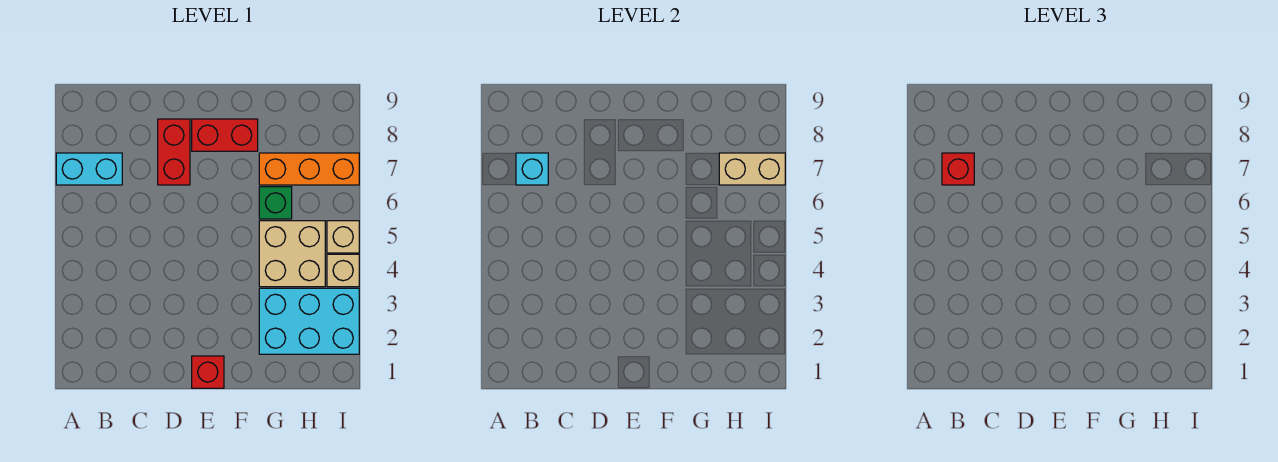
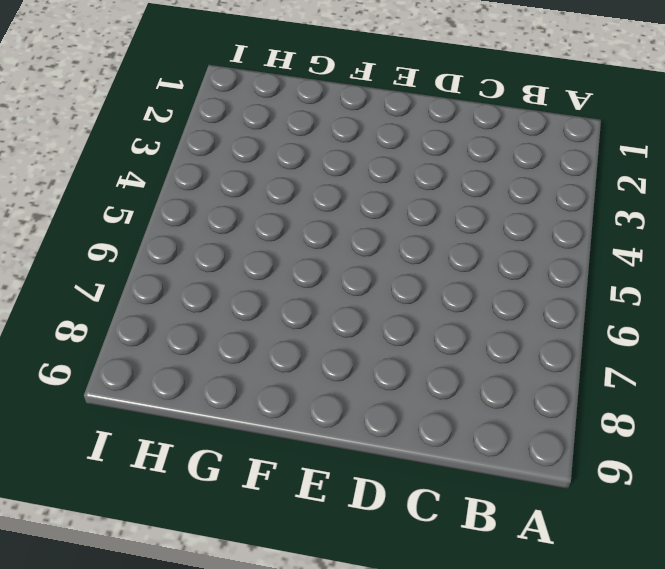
none -> cyan brick A7:B7 level 1
none -> red brick D7:D8 level 1
none -> red brick E1 level 1

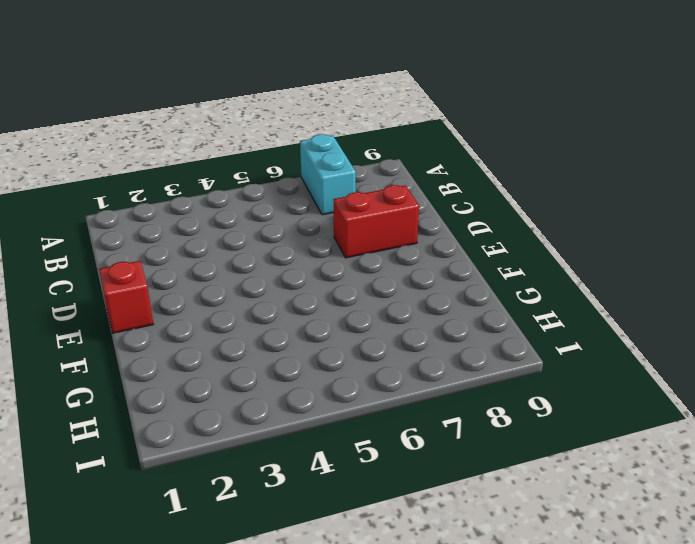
none -> red brick E8:F8 level 1
none -> cyan brick G2:I3 level 1
none -> tan brick G4:H5 level 1

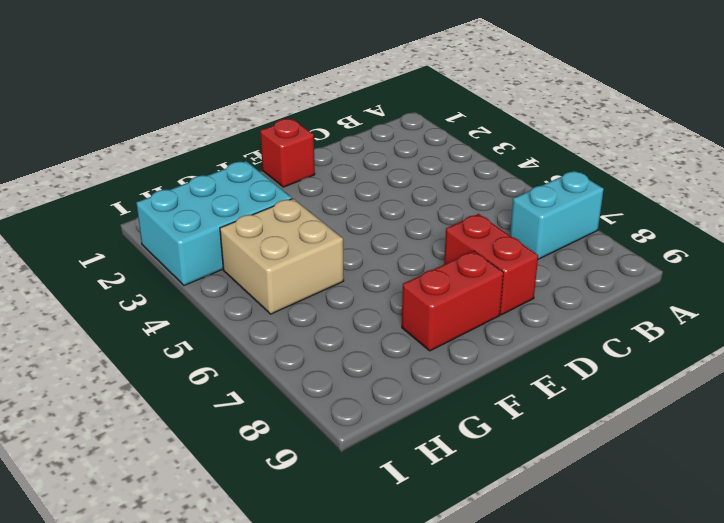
none -> green brick G6 level 1
none -> orange brick G7:I7 level 1
none -> tan brick I4 level 1

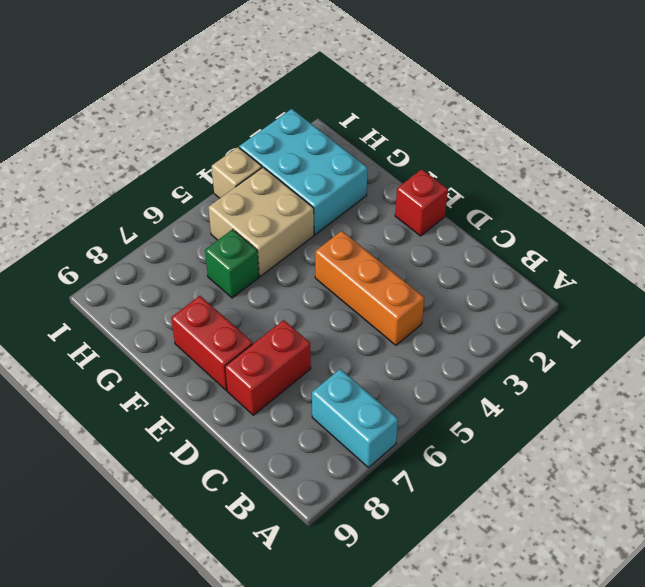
orange brick C4:E4 level 1 -> orange brick G7:I7 level 1
none -> tan brick I5 level 1
none -> cyan brick B7 level 2
none -> tan brick H7:I7 level 2

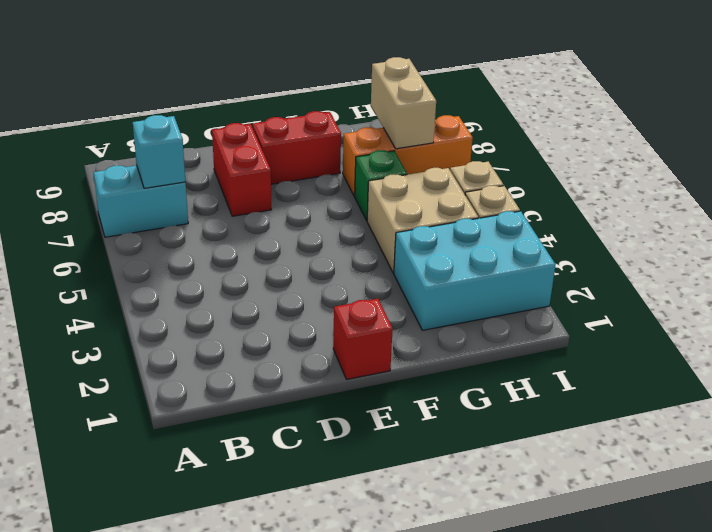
tan brick H7:H8 level 2 -> tan brick H7:I7 level 2
none -> red brick B7 level 3

